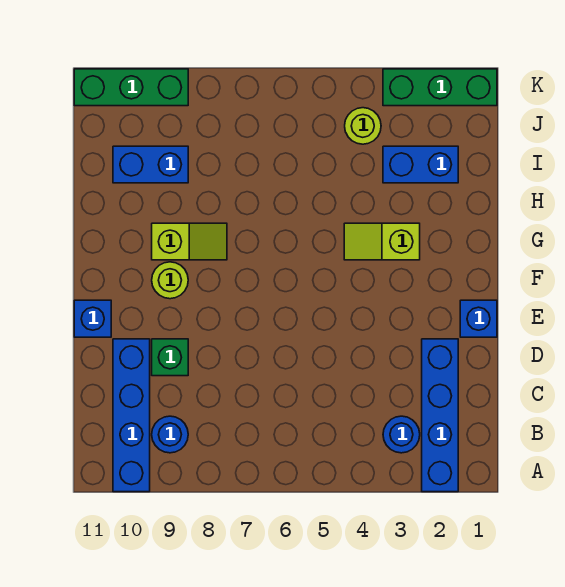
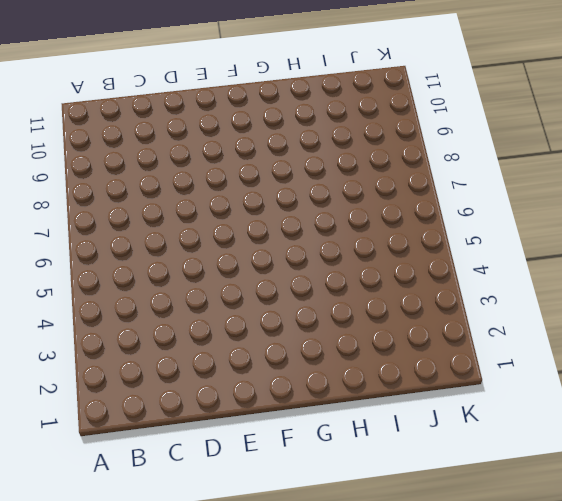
none -> blue brick A2:D2 level 1
none -> blue brick A10:D10 level 1
none -> blue round brick B3 level 1

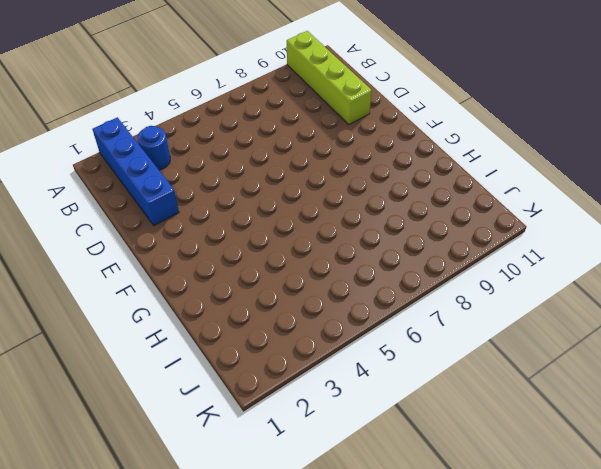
lime brick A10:D10 level 1 -> blue brick A10:D10 level 1
none -> blue round brick B9 level 1
none -> green brick D9 level 1
none -> blue brick E1 level 1

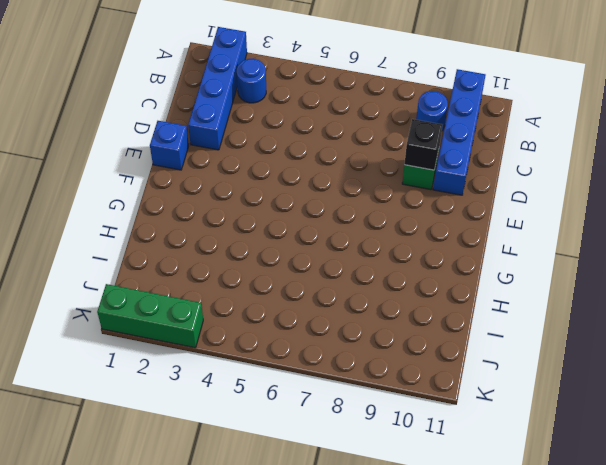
black brick D9 level 2 -> none
none -> blue brick E11 level 1
none -> lime round brick F9 level 1
none -> lime slope G3:G4 level 1 top 3

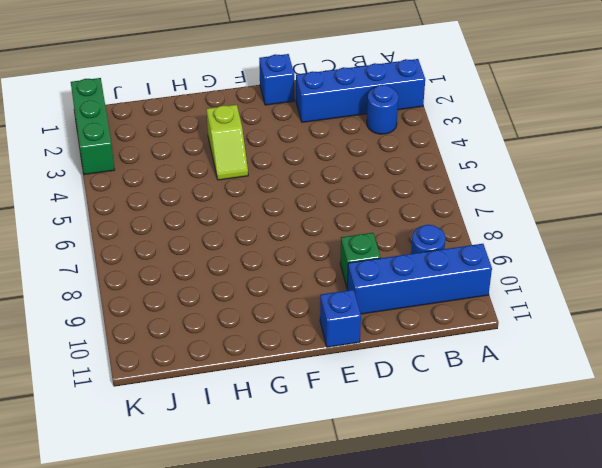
none -> lime round brick F9 level 1
none -> lime slope G8:G9 level 1 top 9
none -> blue brick I2:I3 level 1

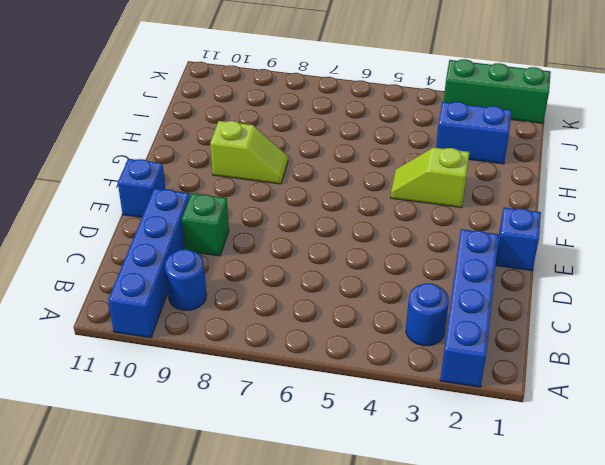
none -> lime round brick F9 level 1
none -> blue brick I9:I10 level 1
none -> lime round brick J4 level 1

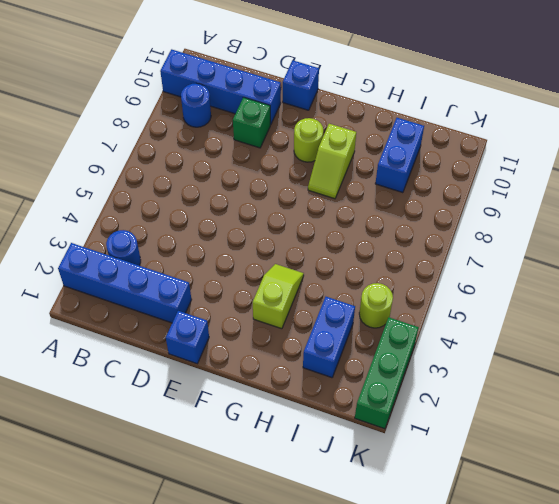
none -> green brick K9:K11 level 1

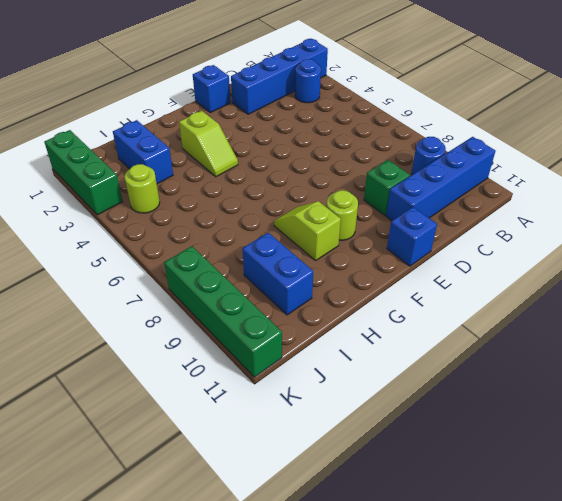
green brick K8:K11 level 1 -> green brick K9:K11 level 1

